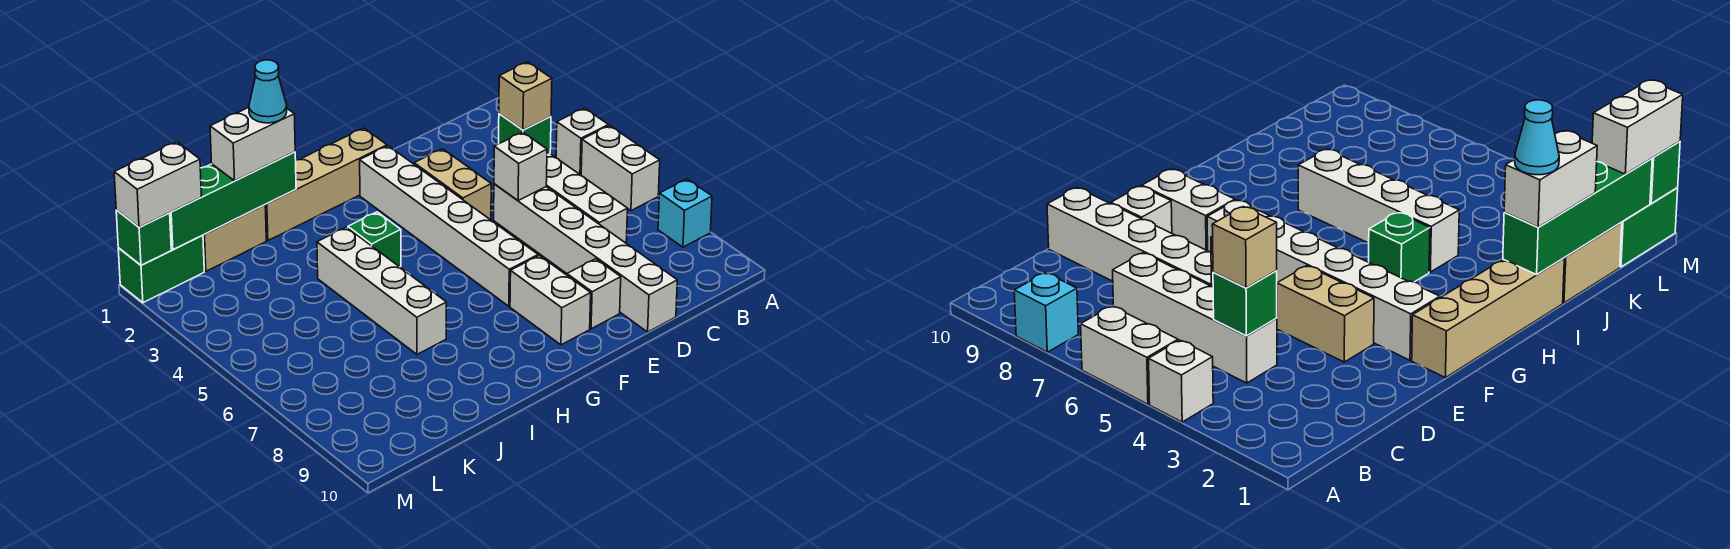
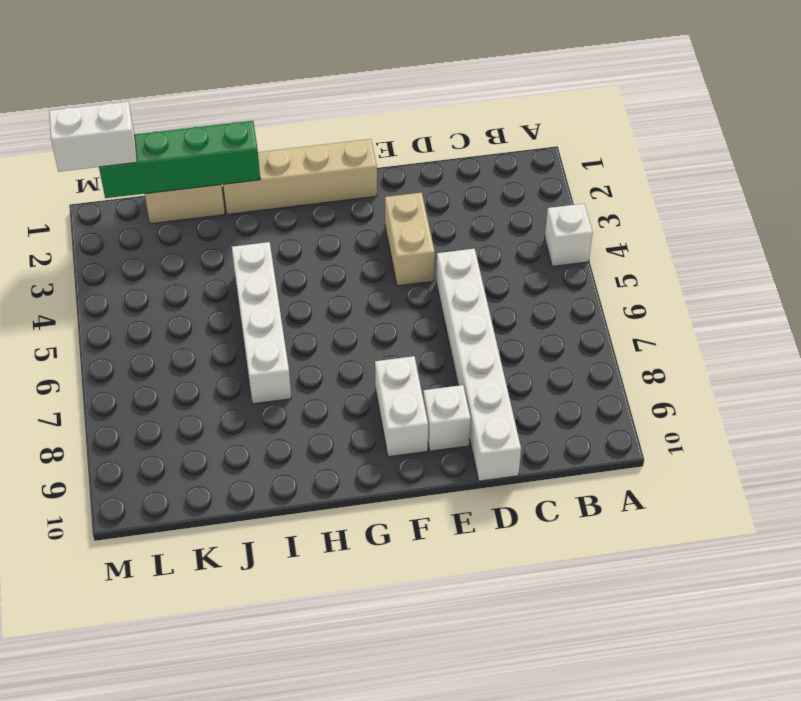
none -> white brick A5:A6 level 1
none -> cyan brick A8 level 1
none -> white brick C4:C7 level 1

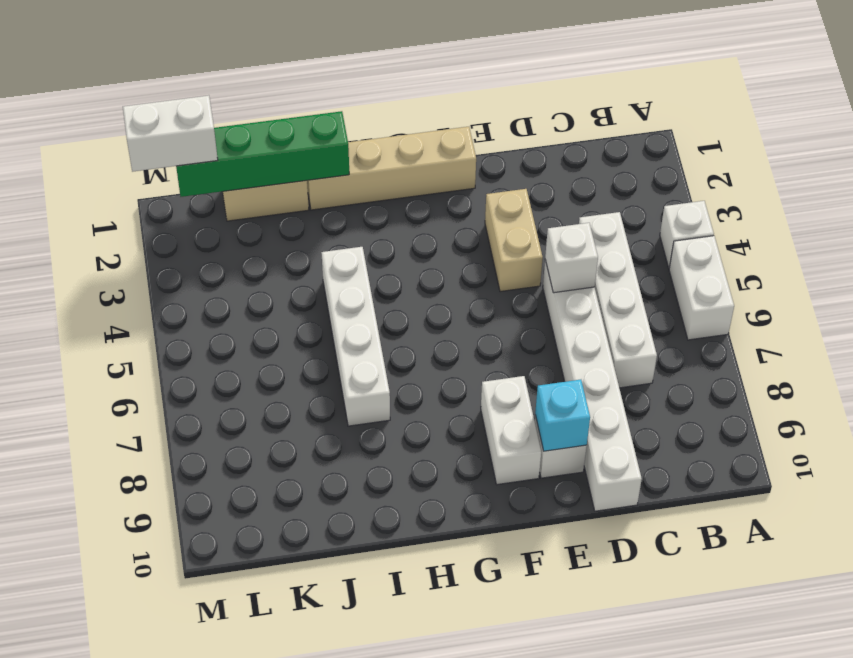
cyan brick E9 level 2 -> cyan brick A8 level 1
none -> white brick F2:F7 level 1
none -> green brick H4 level 1
none -> green brick L1:M1 level 1

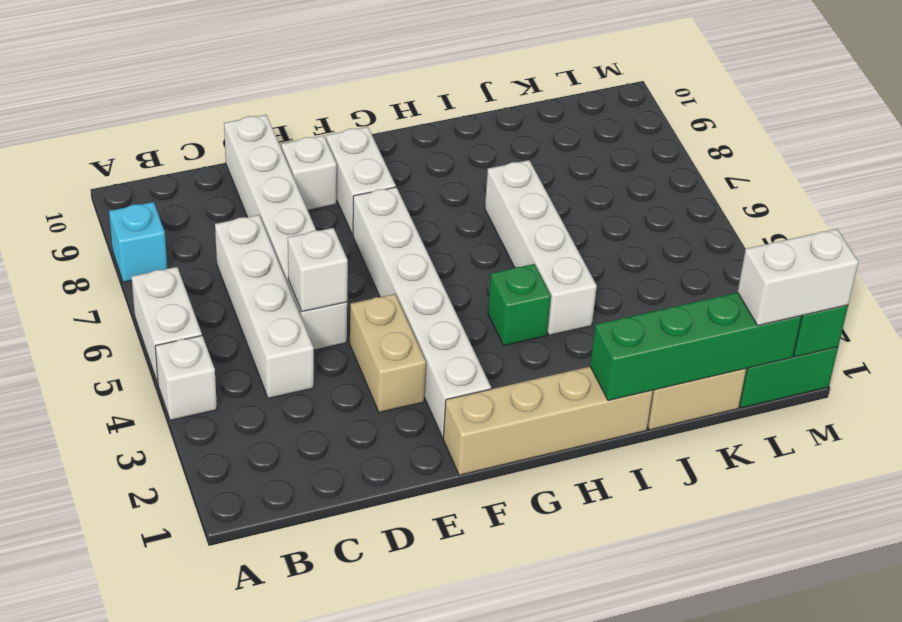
none -> green brick C4 level 2
none -> tan brick C4 level 3
none -> white brick I1:J1 level 3

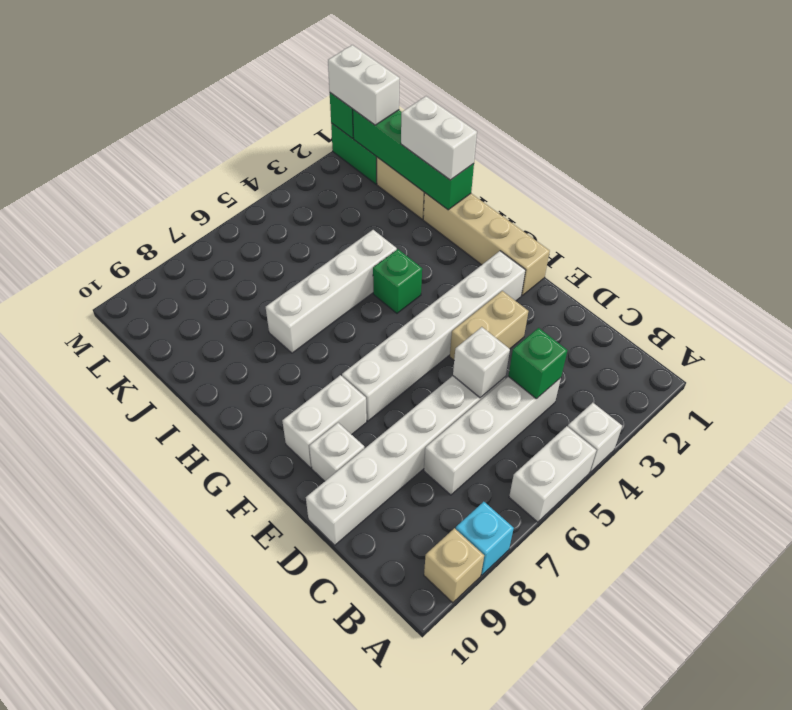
tan brick A9 level 1 -> tan brick C4 level 3
none -> cyan cone I1 level 4

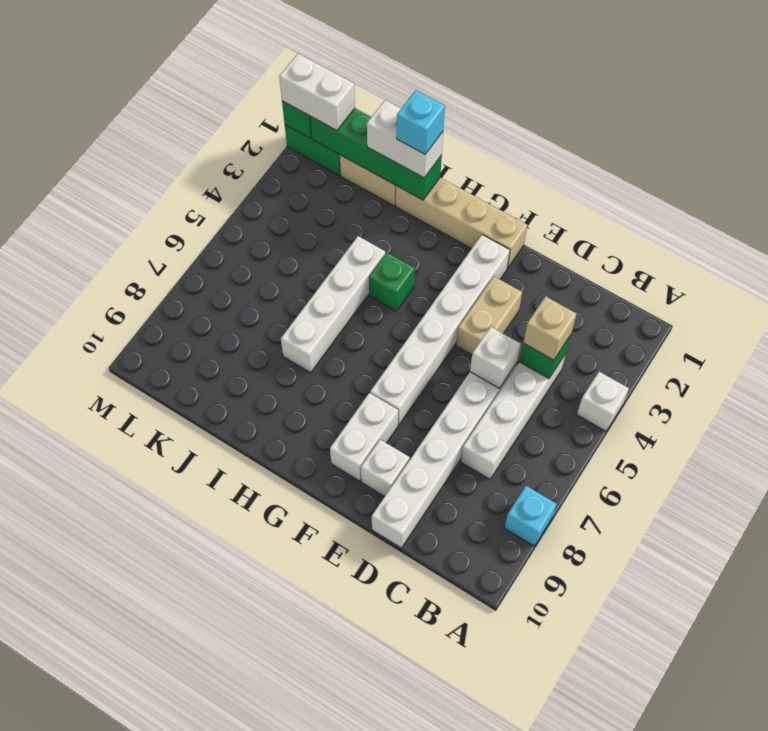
cyan brick I1 level 4 -> cyan cone I1 level 4
none -> white brick A5:A6 level 1

